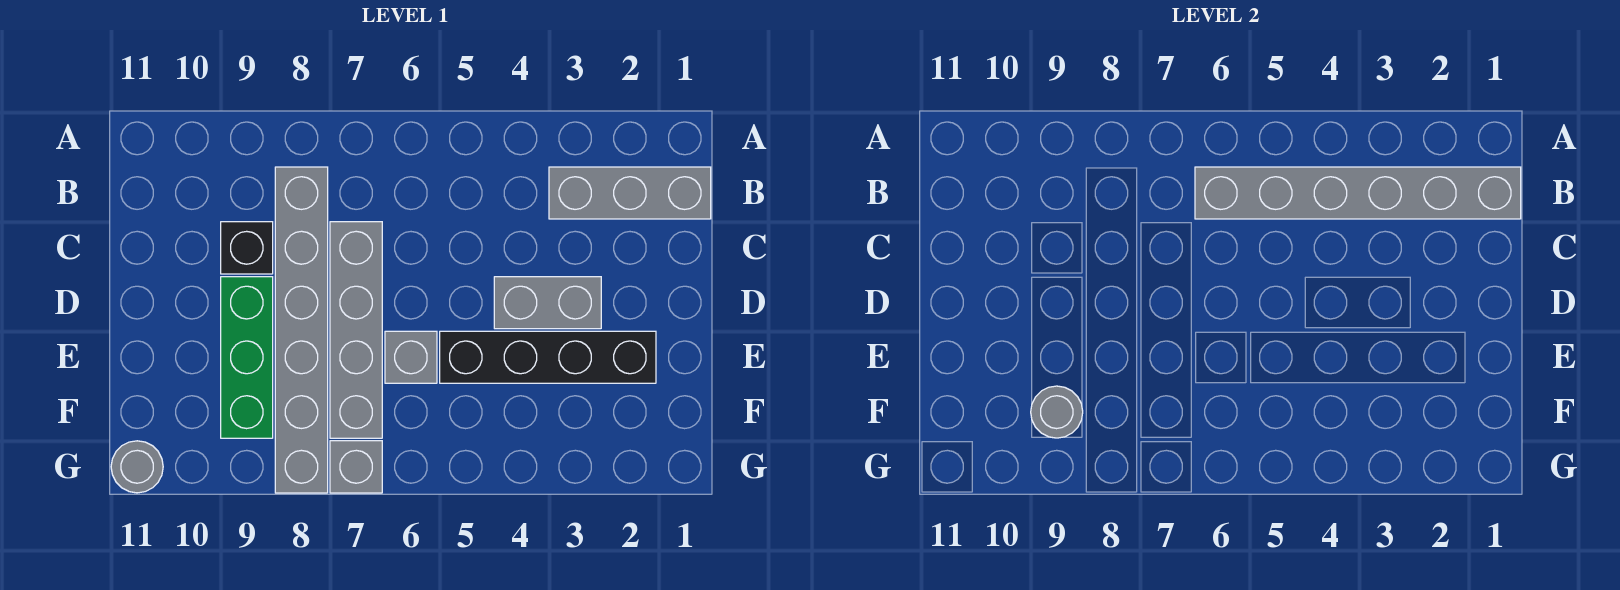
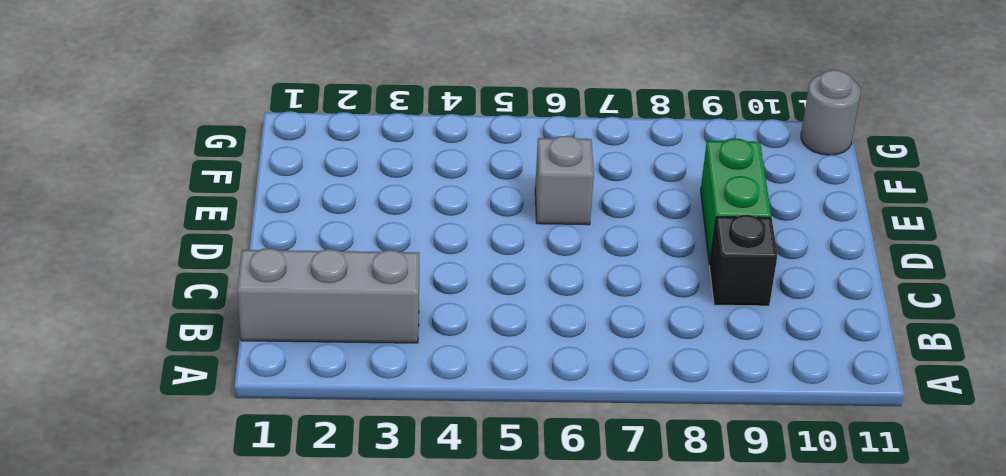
green brick D9:E9 level 1 -> green brick D9:F9 level 1
none -> grey brick B8:G8 level 1
none -> grey brick C7:F7 level 1
none -> grey brick D3:D4 level 1

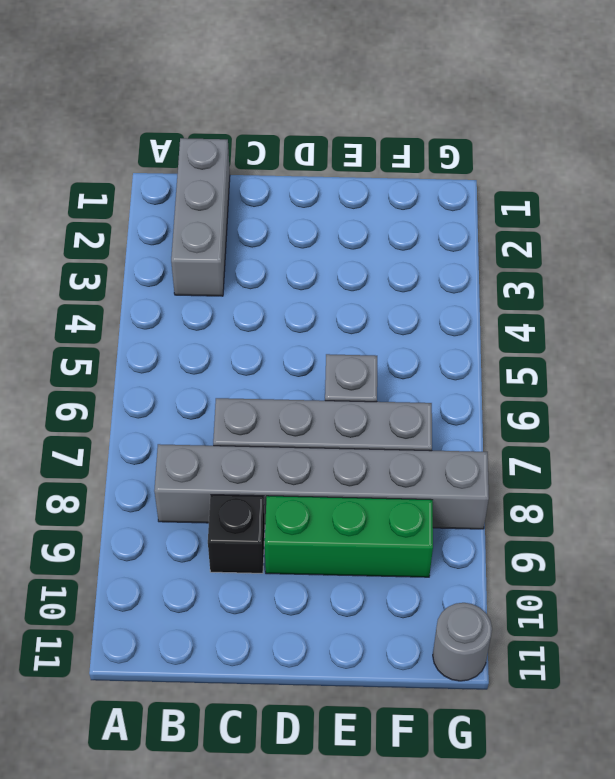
none -> grey brick D3:D4 level 1
none -> black brick E2:E5 level 1
none -> grey brick G7 level 1

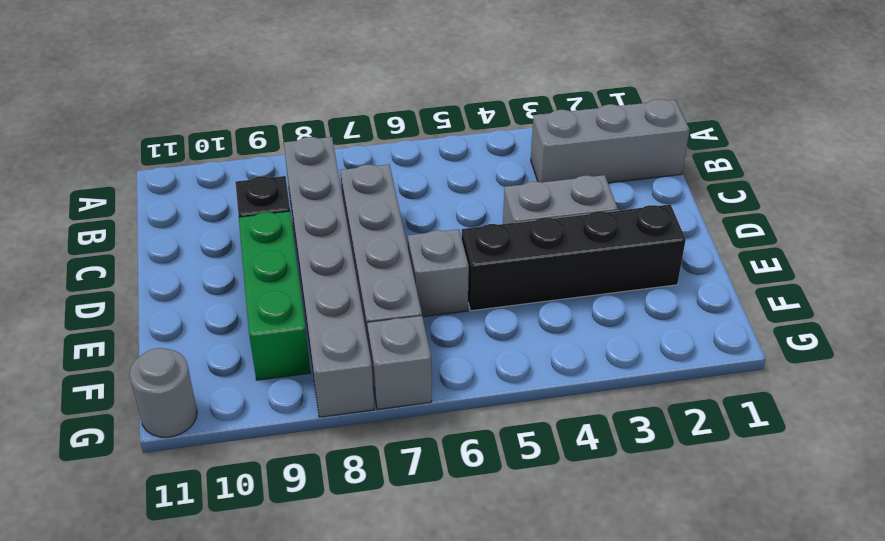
none -> grey brick B1:B6 level 2
none -> grey round brick F9 level 2

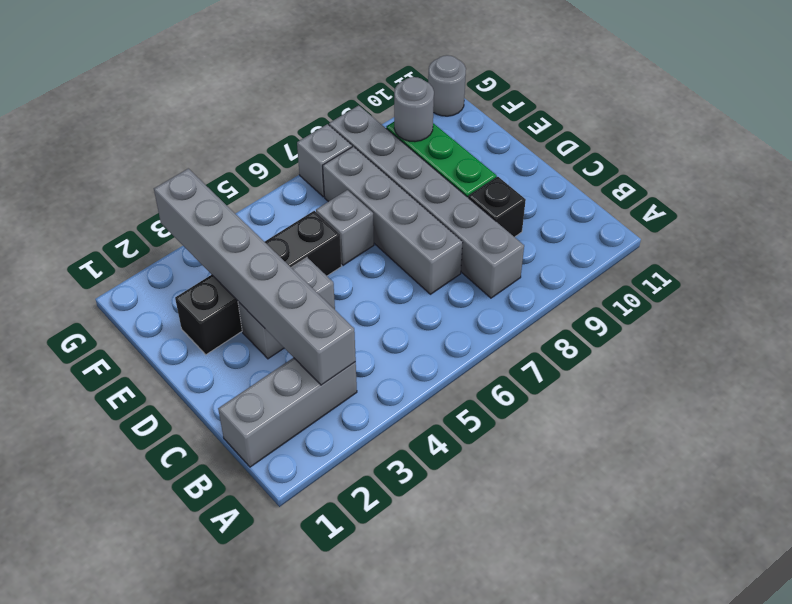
grey brick B3:G3 level 2 -> grey brick B1:B6 level 2

